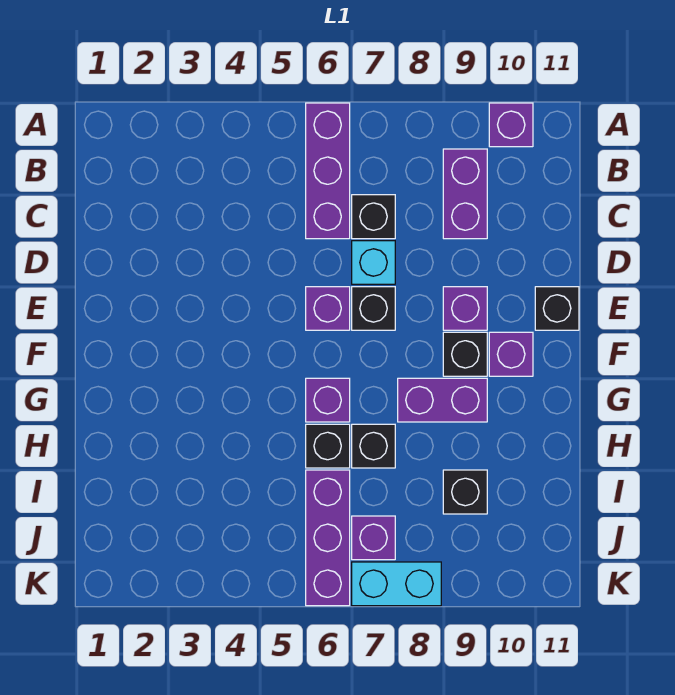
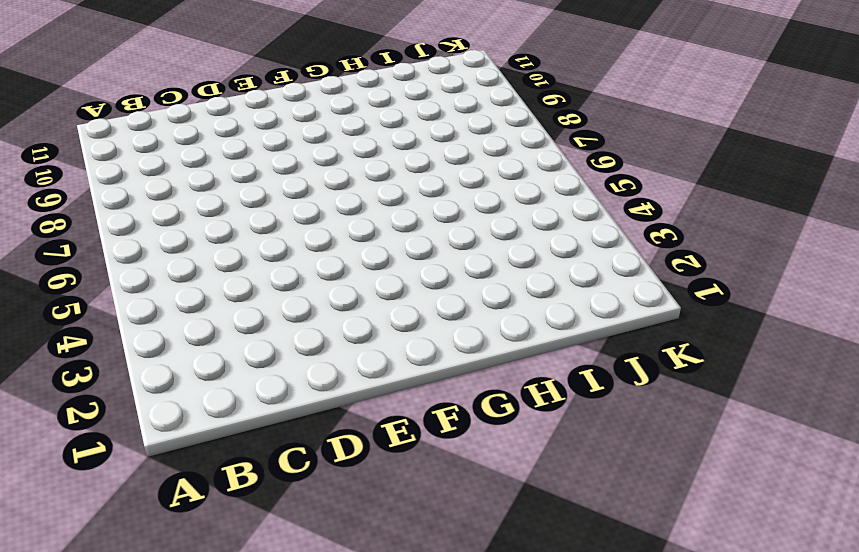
none -> purple brick A6:C6 level 1
none -> purple brick A10 level 1
none -> purple brick B9:C9 level 1

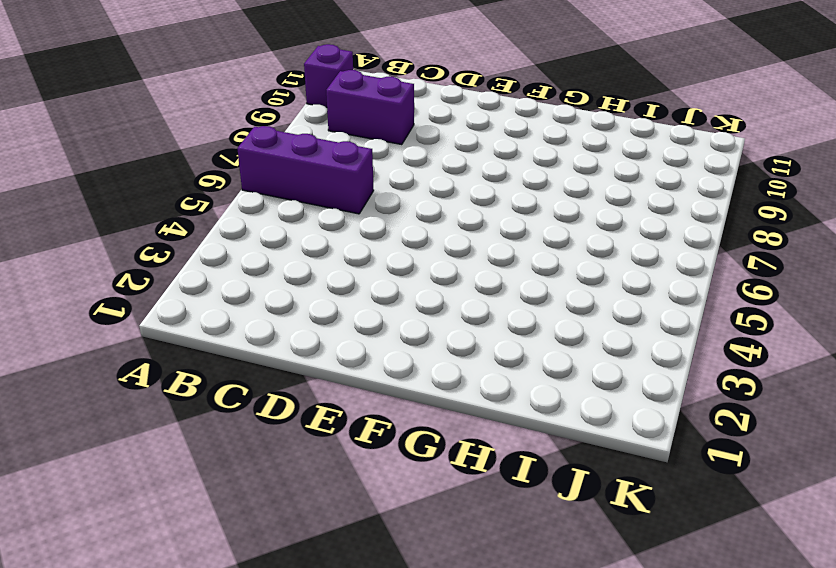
none -> black brick C7 level 1
none -> cyan brick D7 level 1
none -> purple brick E6 level 1

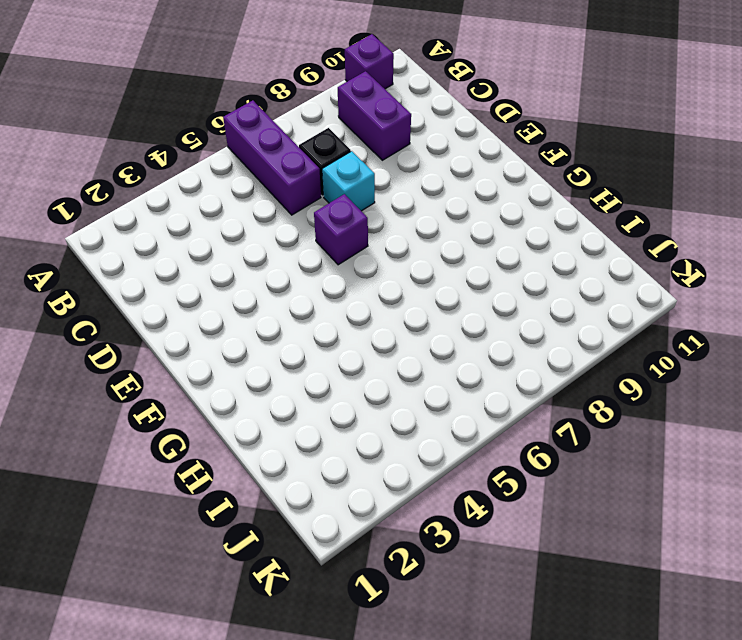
none -> black brick E7 level 1
none -> purple brick E9 level 1
none -> black brick E11 level 1

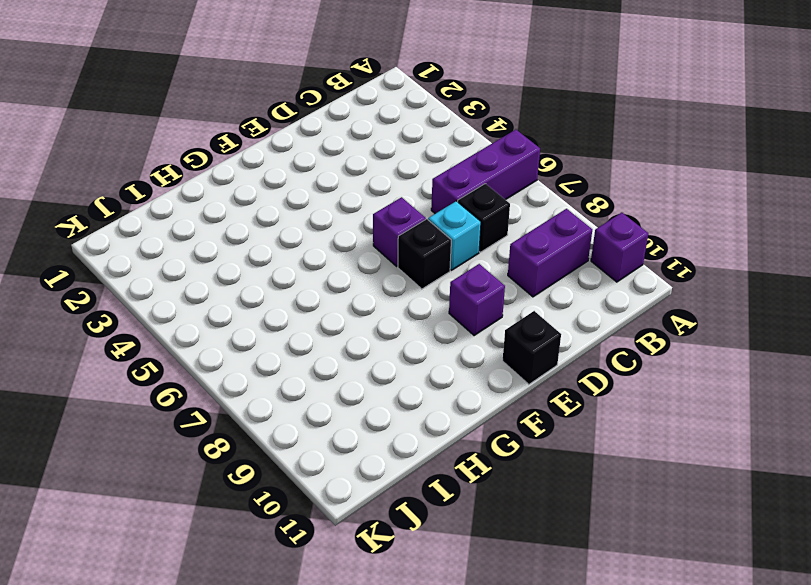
none -> black brick F9 level 1
none -> purple brick F10 level 1
none -> purple brick G6 level 1

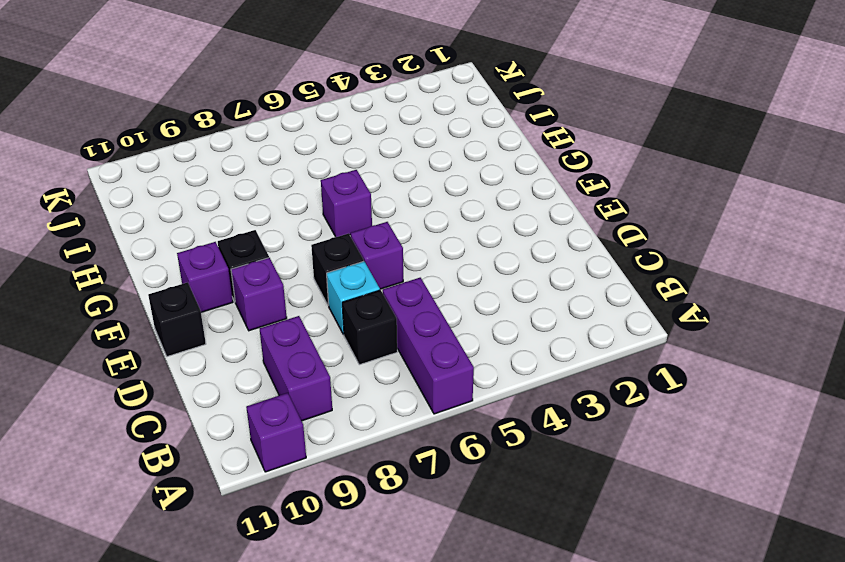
none -> purple brick G8:G9 level 1
none -> black brick H6 level 1
none -> black brick H7 level 1

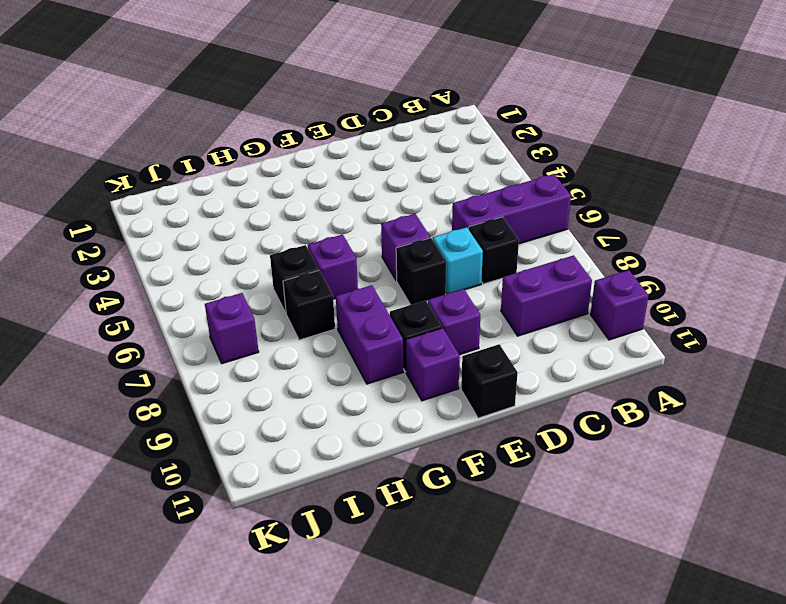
none -> purple brick I6:K6 level 1
none -> black brick I9 level 1
none -> cyan brick K7:K8 level 1

